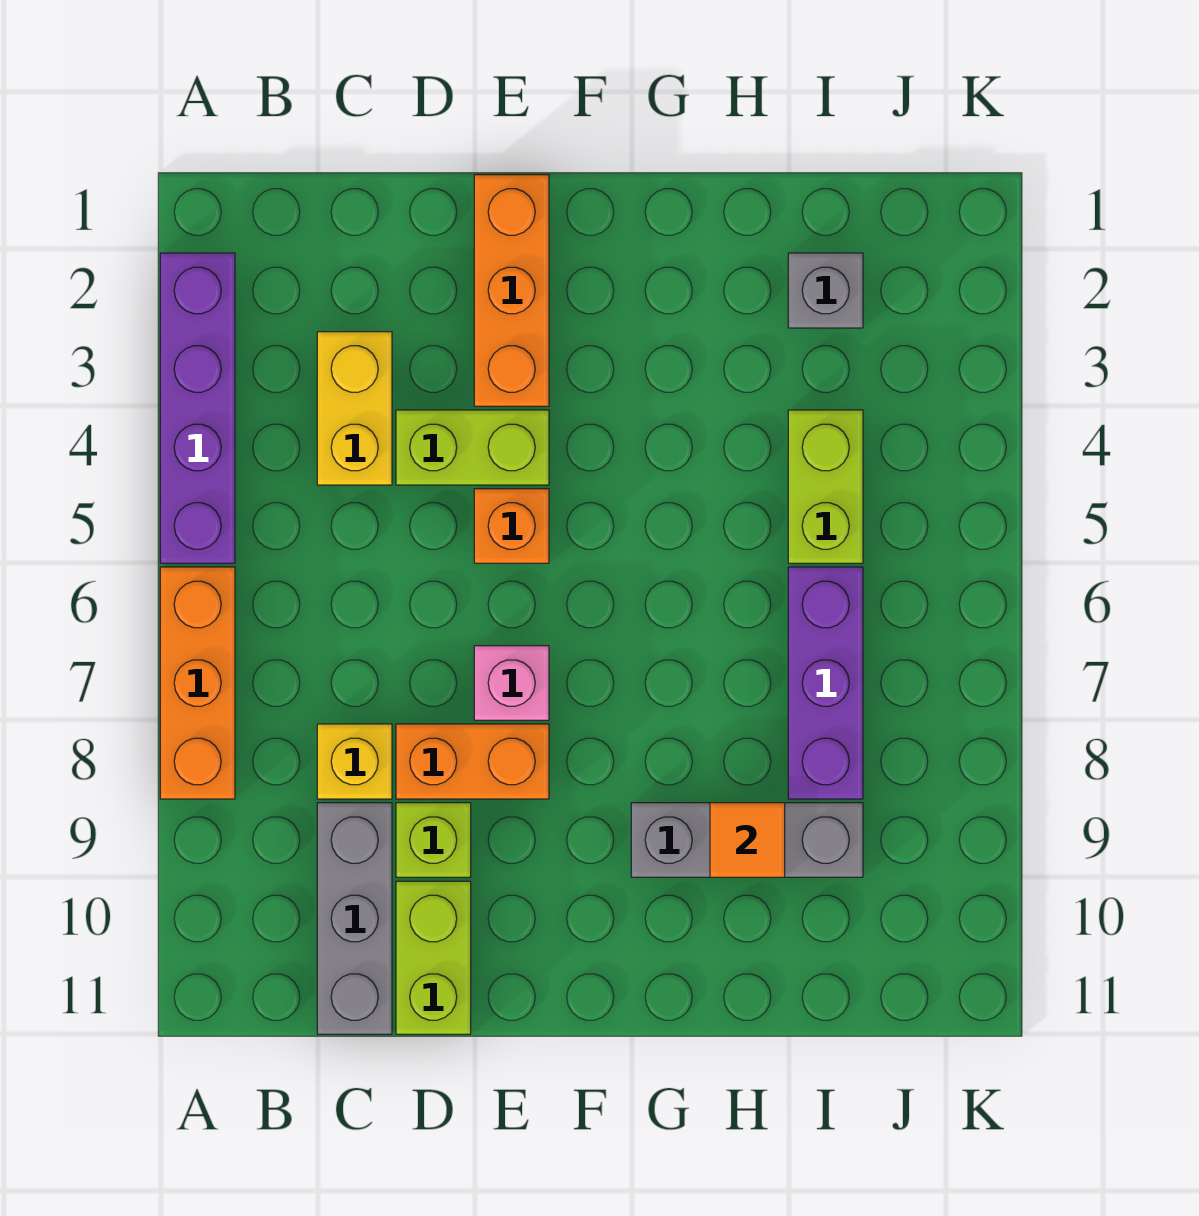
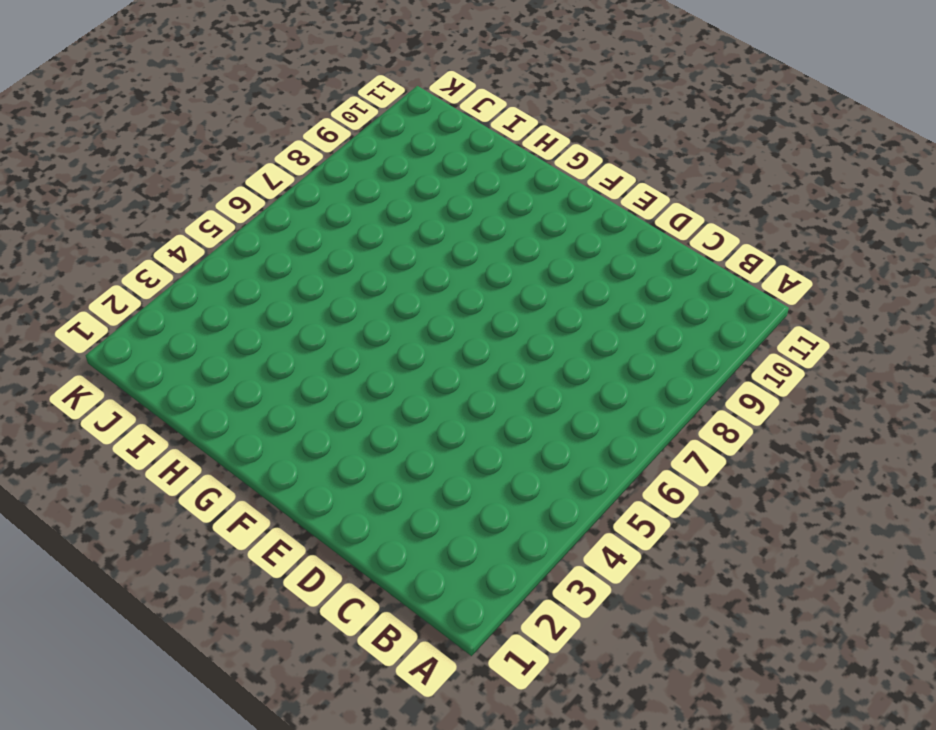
none -> purple brick A2:A5 level 1
none -> orange brick A6:A8 level 1
none -> yellow brick C3:C4 level 1

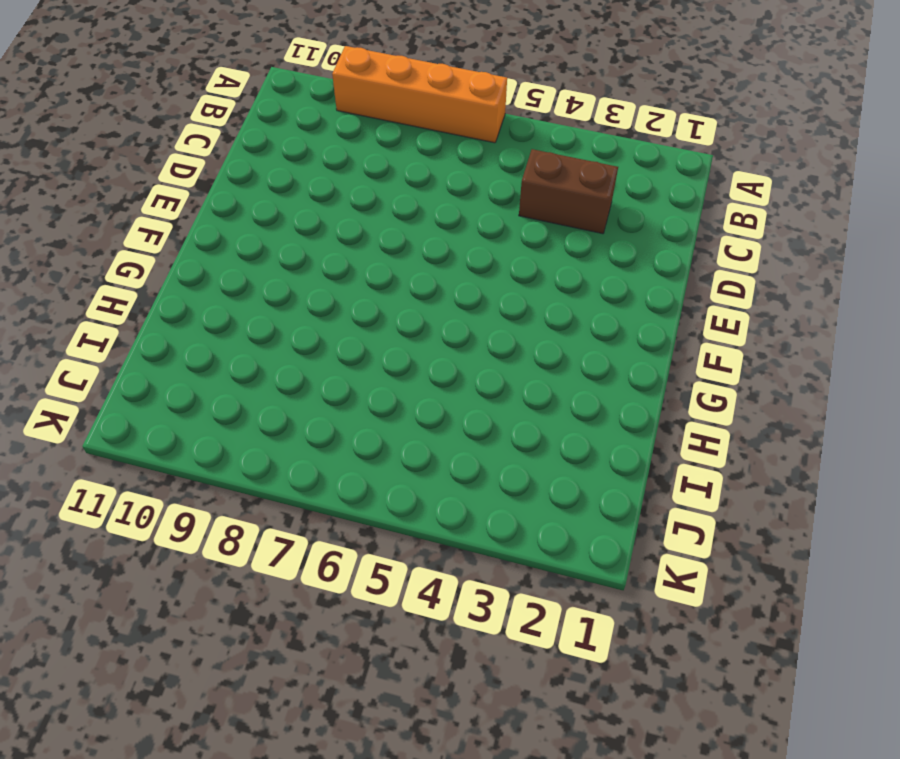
orange brick A6:A9 level 1 -> orange brick A6:A8 level 1
brown brick C3:C4 level 1 -> yellow brick C3:C4 level 1
none -> purple brick A2:A5 level 1
none -> yellow brick C8 level 1
none -> grey brick C9:C11 level 1

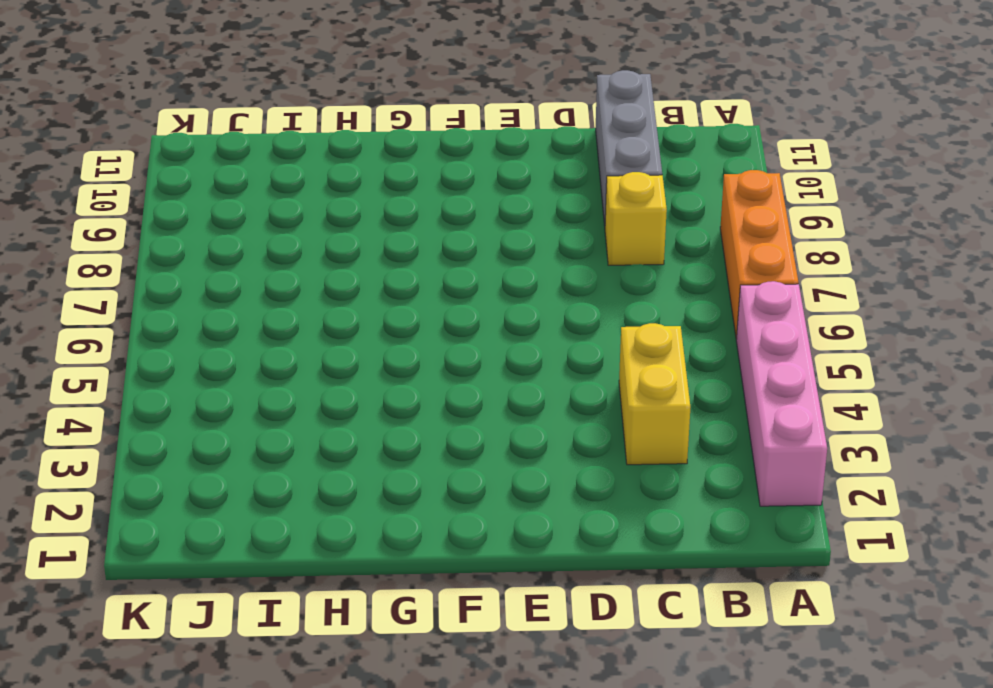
pink brick A2:A5 level 1 -> purple brick A2:A5 level 1
none -> lime brick D4:E4 level 1
none -> orange brick D8:E8 level 1
none -> lime brick D9 level 1

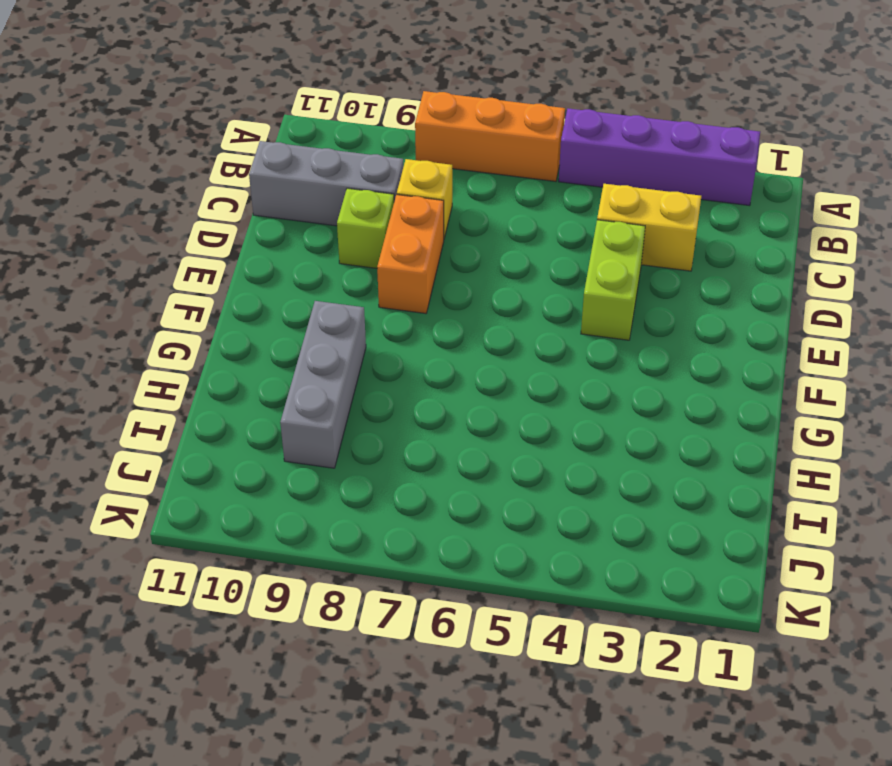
none -> lime brick D10:D11 level 1
none -> orange brick E1:E3 level 1
none -> orange brick E5 level 1

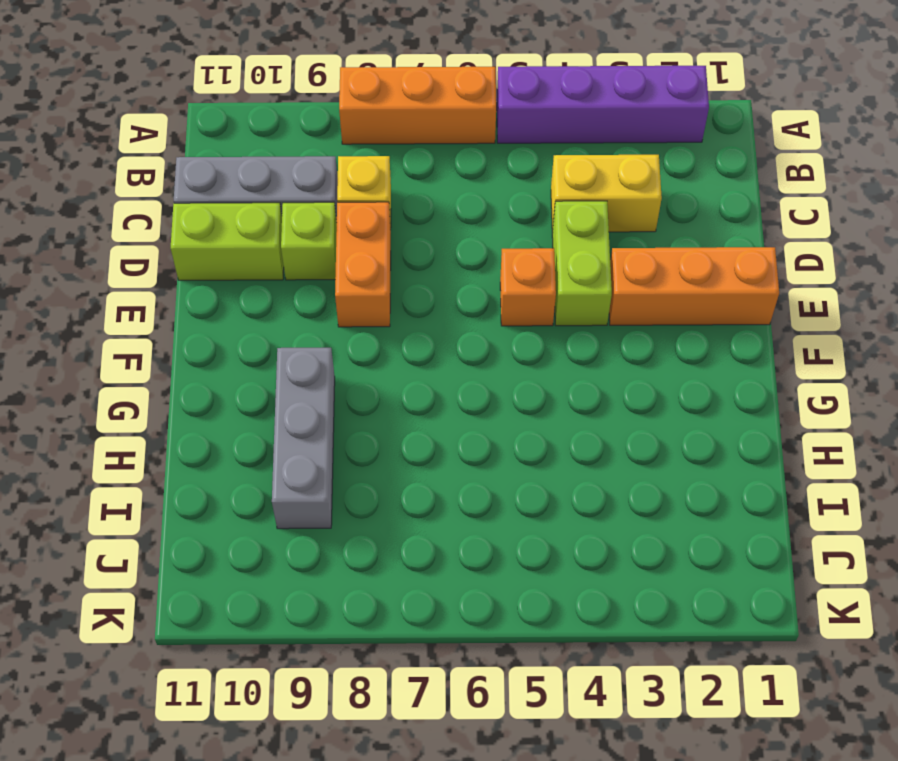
none -> pink brick E7 level 1
none -> grey brick I2 level 1
none -> lime brick I4:I5 level 1

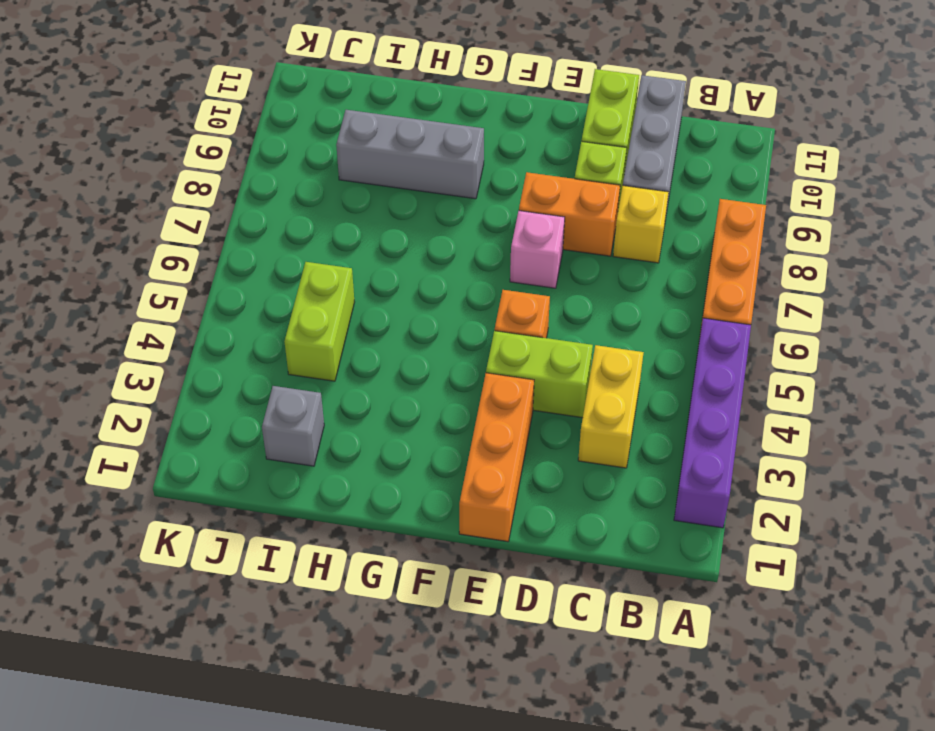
none -> purple brick I6:I8 level 1
none -> orange tile H9 level 2

